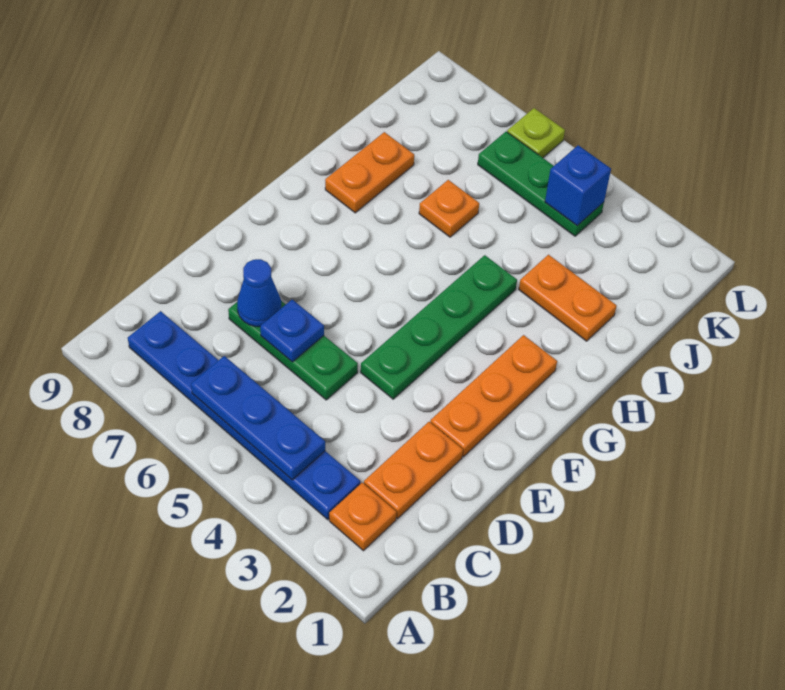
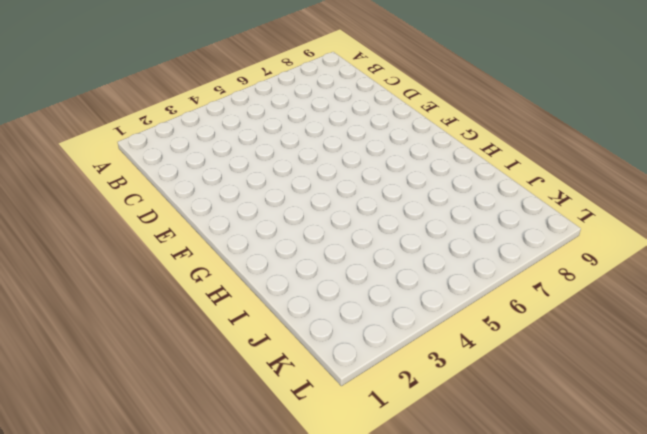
none -> orange plate B2 level 1
none -> blue plate B3:B8 level 1
none -> orange plate C2:D2 level 1

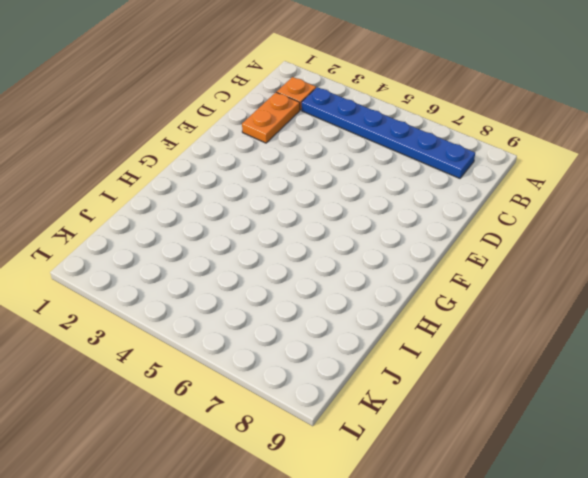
none -> green plate D5:D7 level 1
none -> orange plate E2:G2 level 1
none -> green plate E4:H4 level 1

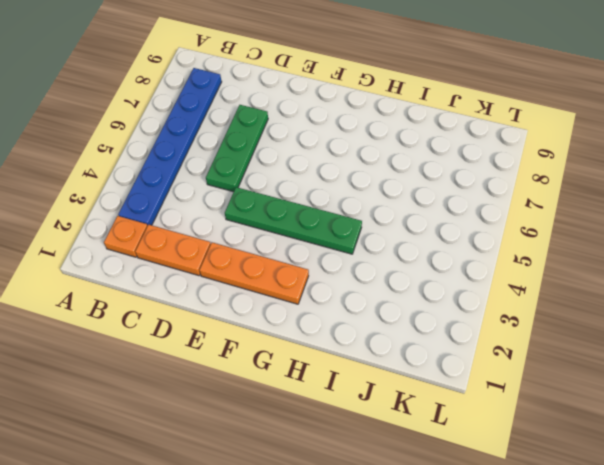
none -> orange plate H8:I8 level 1
none -> orange plate I2:I3 level 1
none -> orange plate I6 level 1

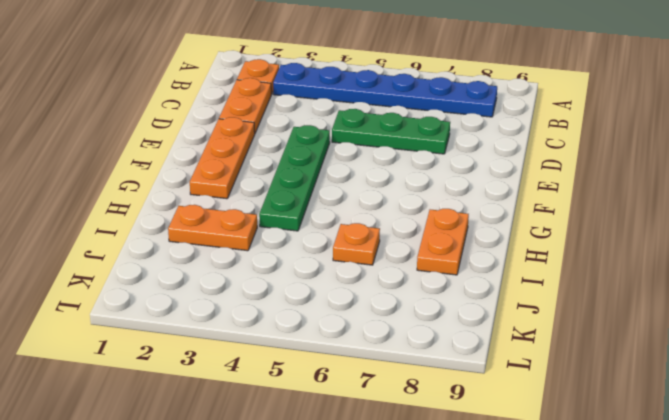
none -> green plate K4:K6 level 1
none -> lime plate L6 level 1
none -> blue plate B4:B6 level 2

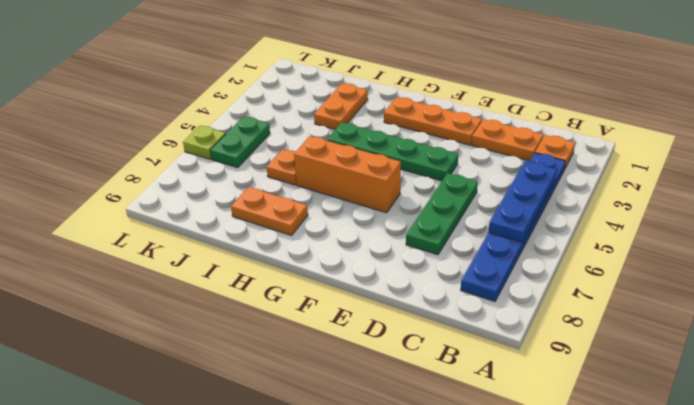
orange brick F6:H6 level 1 -> none
green plate K5:K6 level 1 -> green plate K4:K6 level 1
none -> blue plate D6 level 2
none -> blue cone D7 level 2
none -> blue brick K4 level 2

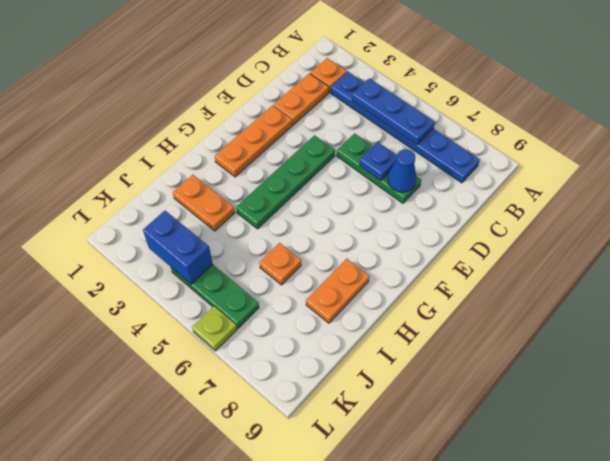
blue brick K3:K4 level 2 -> blue brick K4 level 2

